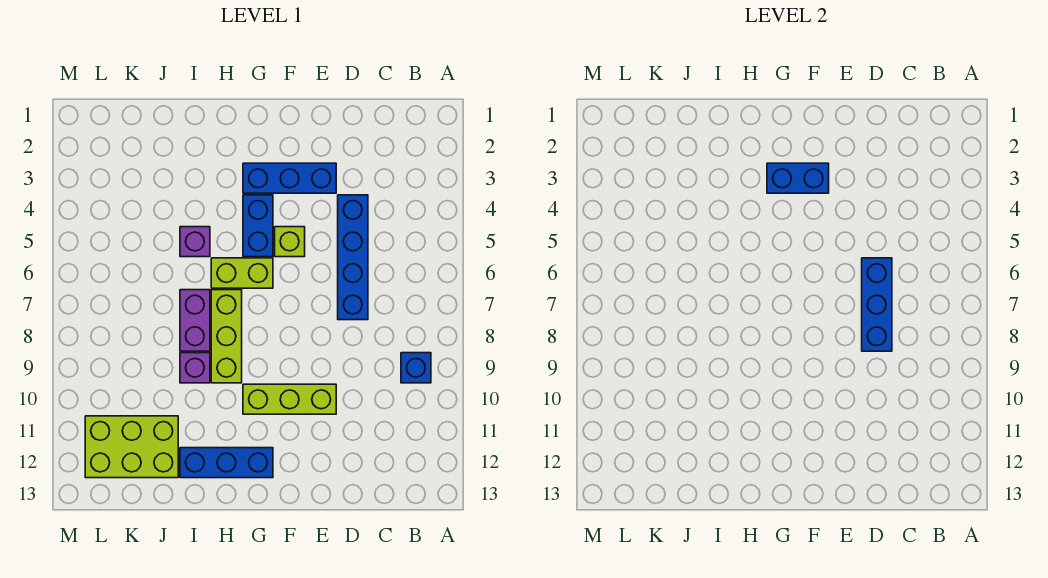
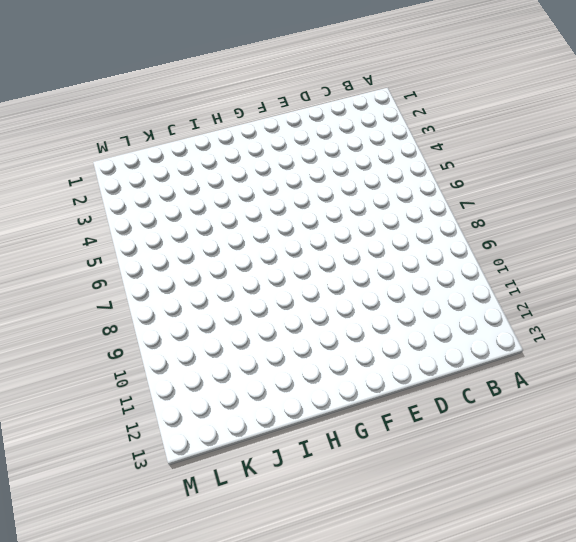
none -> blue brick B9 level 1
none -> blue brick D4:D7 level 1
none -> blue brick E3:G3 level 1

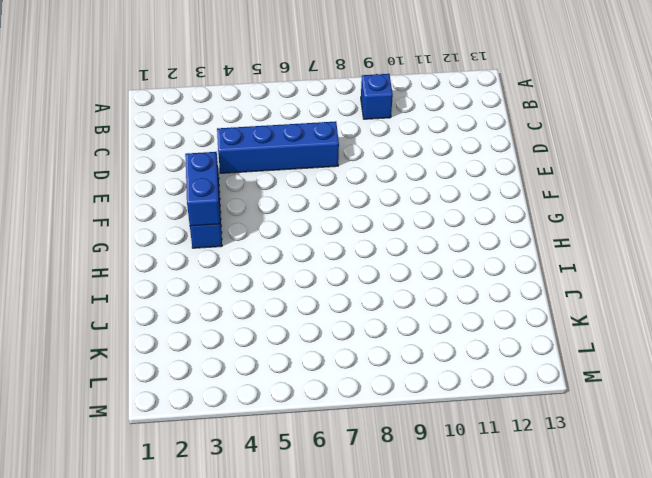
none -> lime brick E10:G10 level 1
none -> lime brick F5 level 1
none -> blue brick G4:G5 level 1

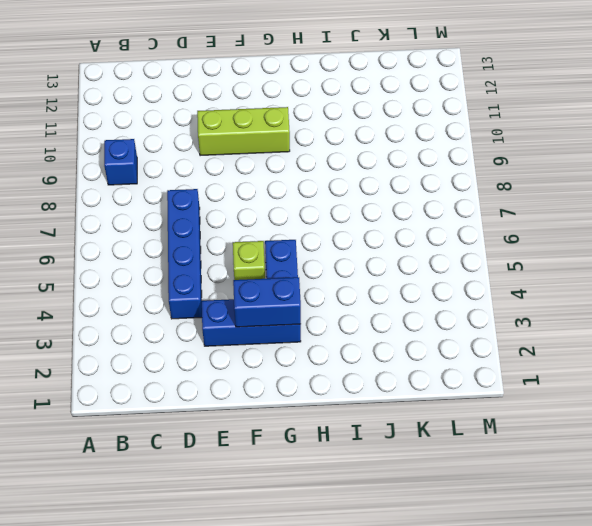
none -> lime brick G6:H6 level 1
none -> blue brick G12:I12 level 1
none -> lime brick H7:H9 level 1

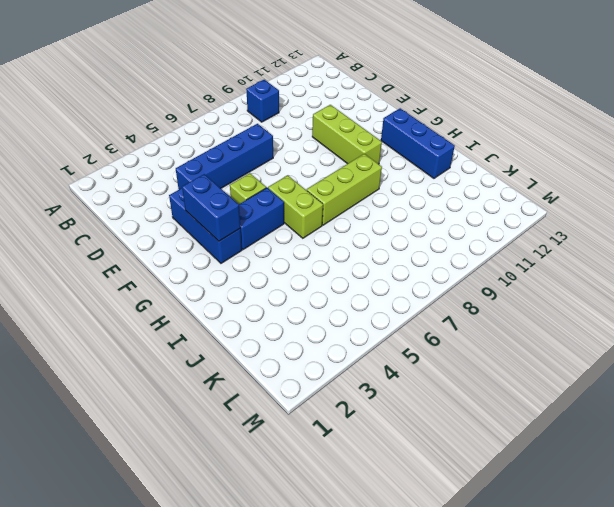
none -> purple brick I5 level 1
none -> purple brick I7:I8 level 1
none -> purple brick I9 level 1

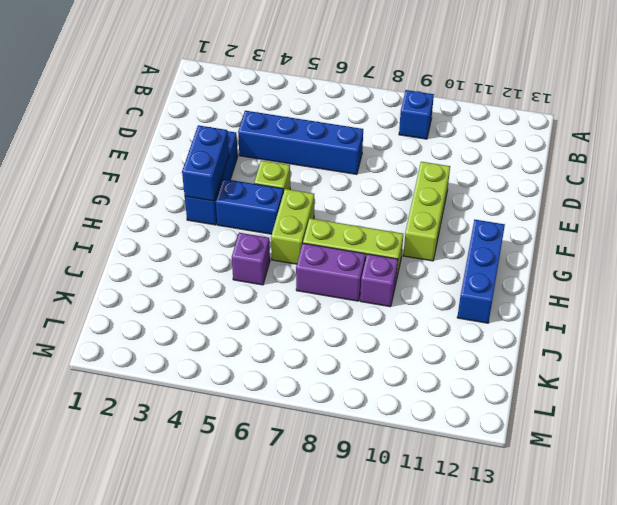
none -> lime brick J11:L12 level 1
none -> blue brick D6:D8 level 2

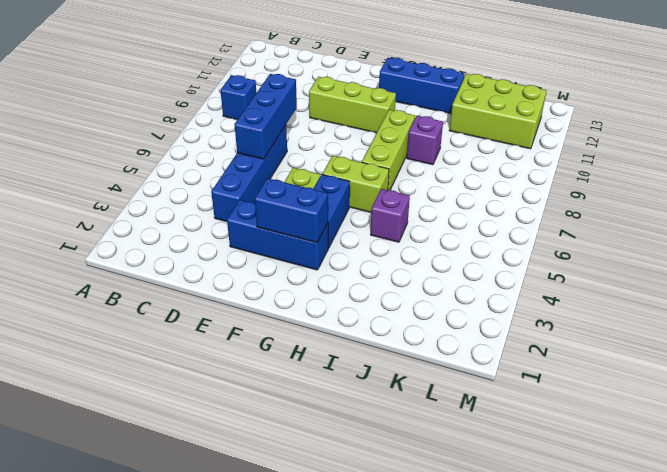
none -> purple brick I7:I8 level 1

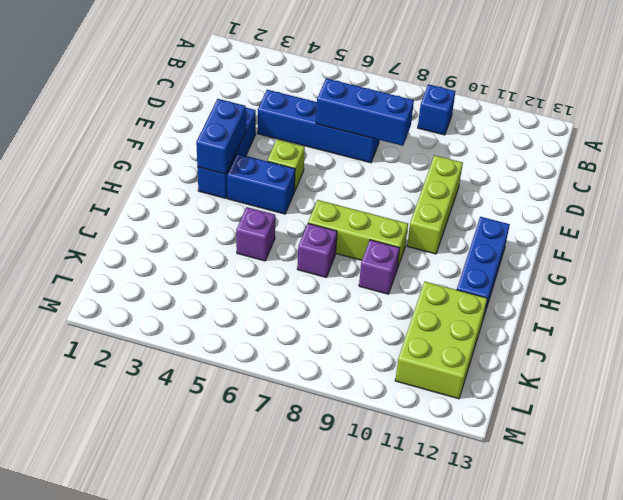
purple brick I7 level 1 -> purple brick I7:I8 level 1
none -> lime brick G6:H6 level 1

